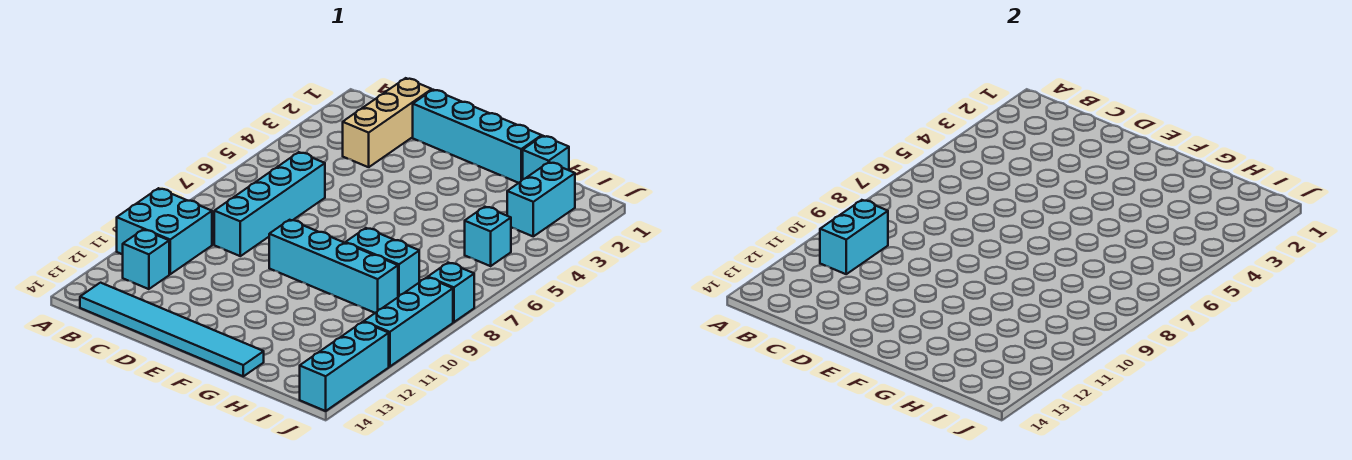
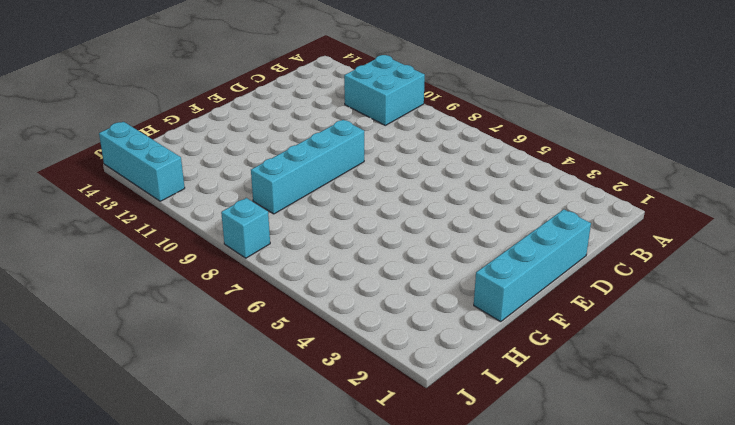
none -> cyan brick B12 level 1
none -> cyan tile B14:G14 level 1
none -> tan brick C1:C3 level 1

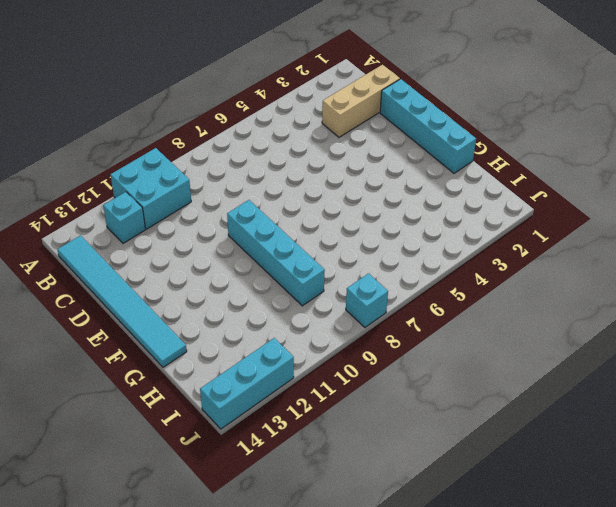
none -> cyan brick C6:C9 level 1
none -> cyan brick G8:H8 level 1
none -> cyan brick H1 level 1

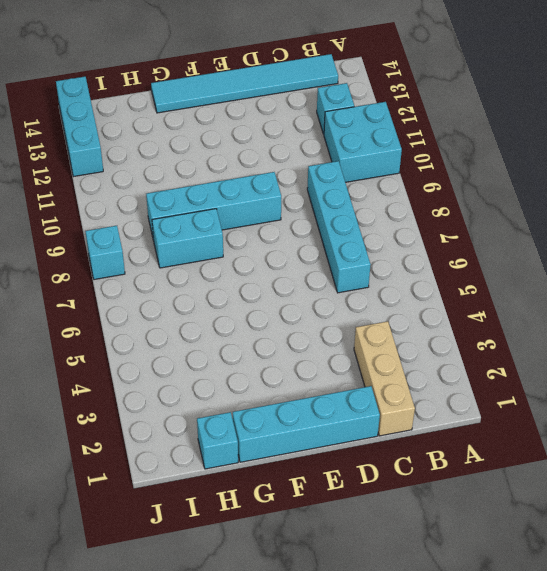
none -> cyan brick I2:I3 level 1
none -> cyan brick I5 level 1
none -> cyan brick J9:J11 level 1

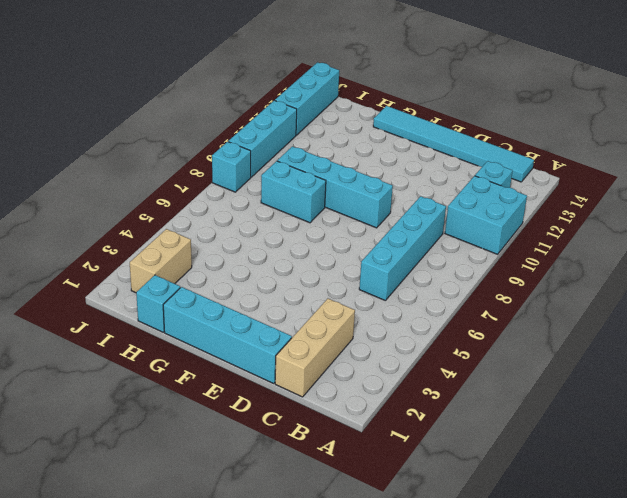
tan brick I2:I3 level 1 -> cyan brick I2:I3 level 1
none -> cyan brick I5 level 1
none -> cyan brick B10:B11 level 2

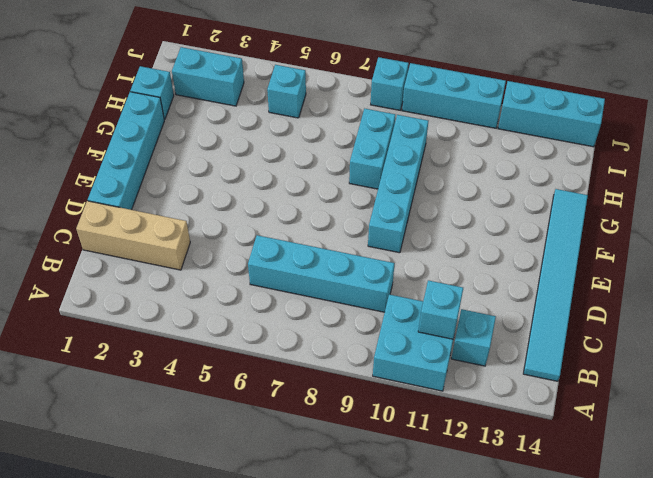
cyan brick B11 level 2 -> cyan brick B10:B11 level 2

